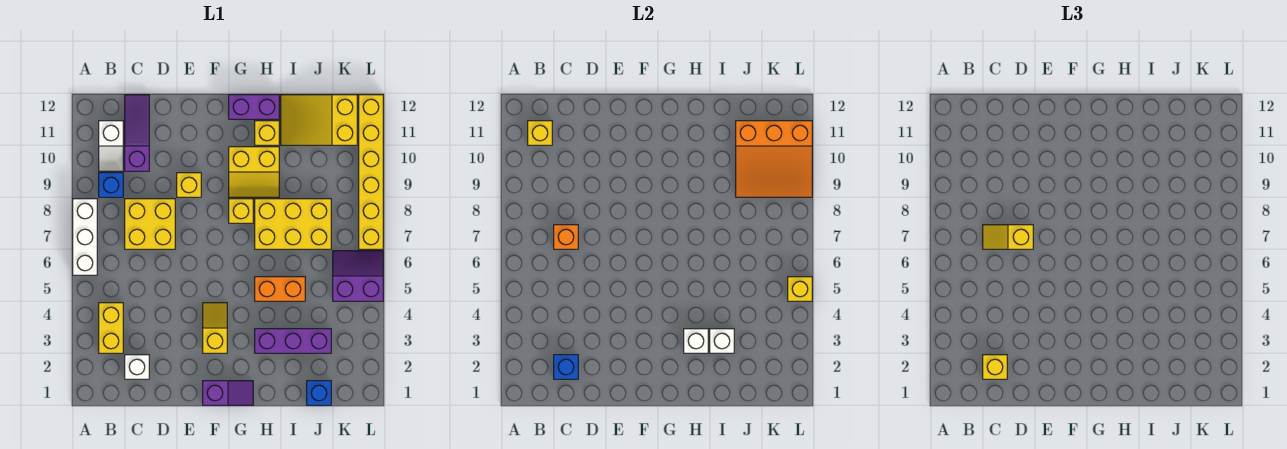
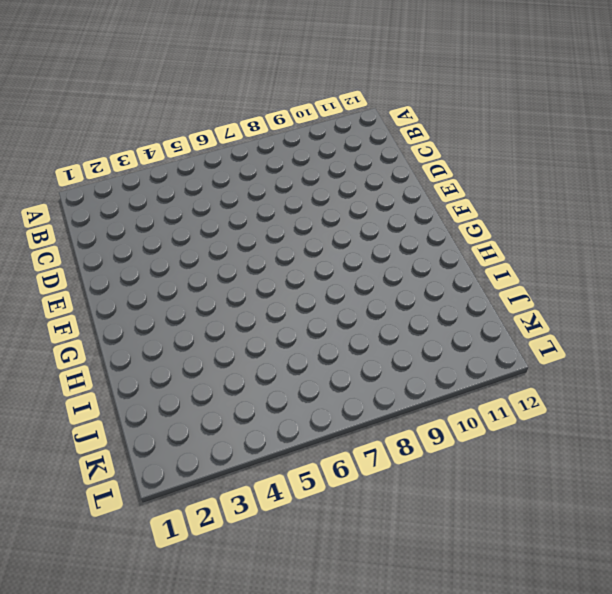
none -> white brick A6:A8 level 1
none -> yellow brick B3:B4 level 1
none -> blue brick B9 level 1
none -> white slope B10:B11 level 1 top 11

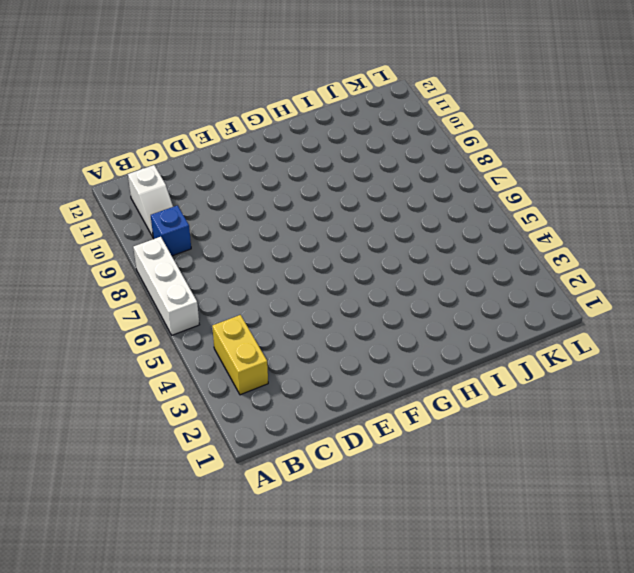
none -> white brick C2 level 1
none -> yellow brick C7:D8 level 1
none -> purple slope C10:C12 level 1 top 10
none -> yellow brick E9 level 1

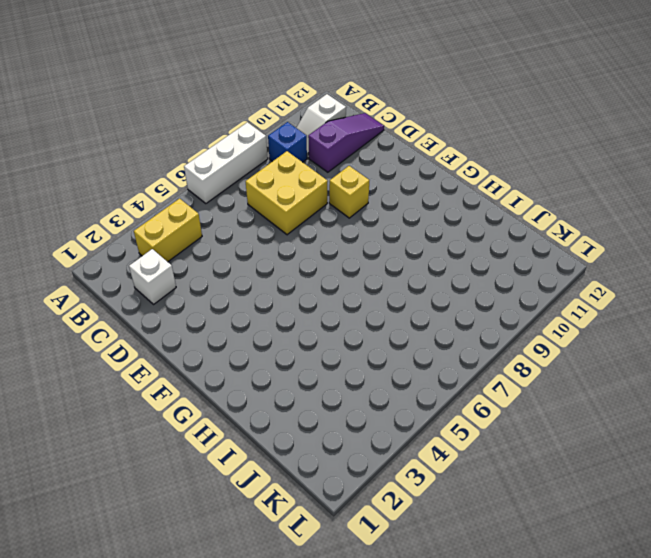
none -> purple slope F1:G1 level 1 top F
none -> yellow slope F3:F4 level 1 top 3
none -> yellow brick G8 level 1
none -> yellow slope G9:H10 level 1 top 10

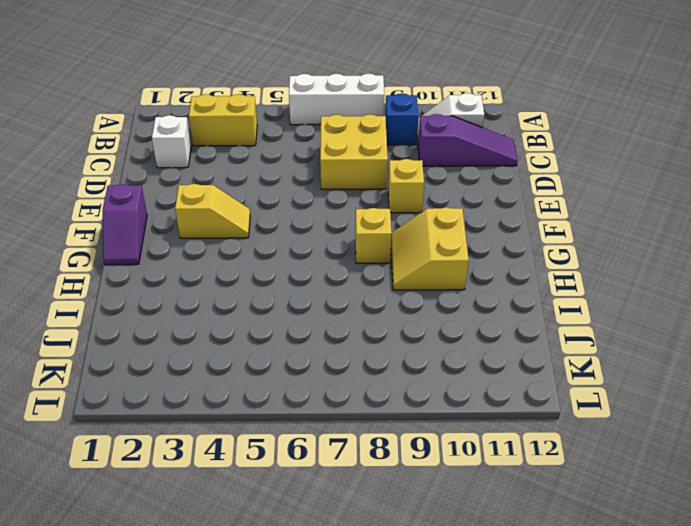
none -> purple brick G12:H12 level 1
none -> purple brick H3:J3 level 1
none -> orange brick H5:I5 level 1
none -> yellow brick H7:J8 level 1

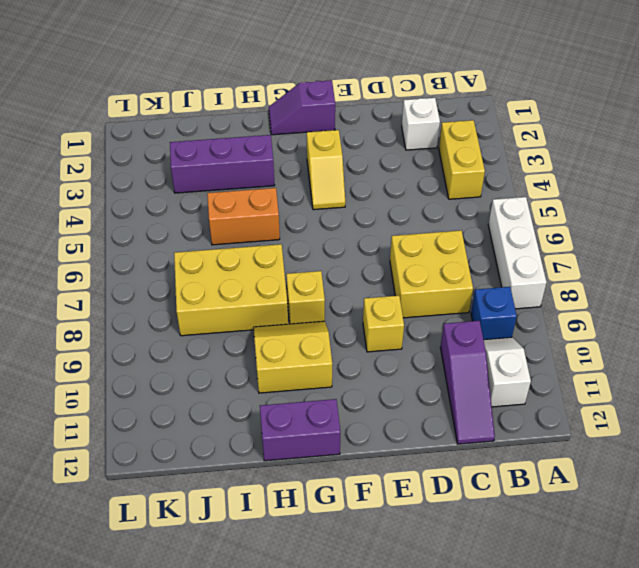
none -> yellow brick H11 level 1
none -> yellow slope I11:K12 level 1 top K
none -> blue brick J1 level 1
none -> purple slope K5:L6 level 1 top 5

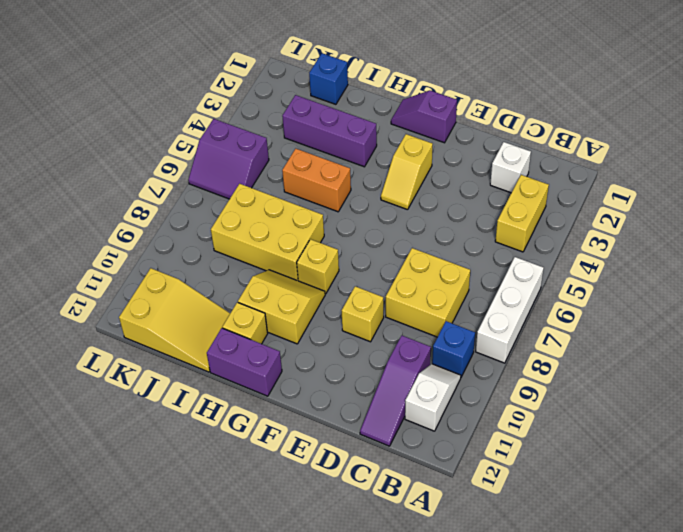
none -> yellow brick L7:L12 level 1
none -> yellow brick B11 level 2
none -> blue brick C2 level 2
none -> orange brick C7 level 2

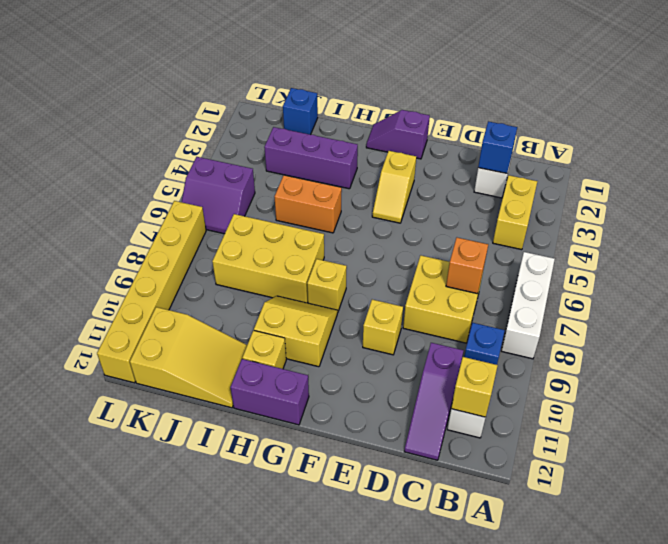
none -> white brick H3 level 2
none -> white brick I3 level 2
none -> orange slope J9:L11 level 2 top 11
none -> yellow brick L5 level 2

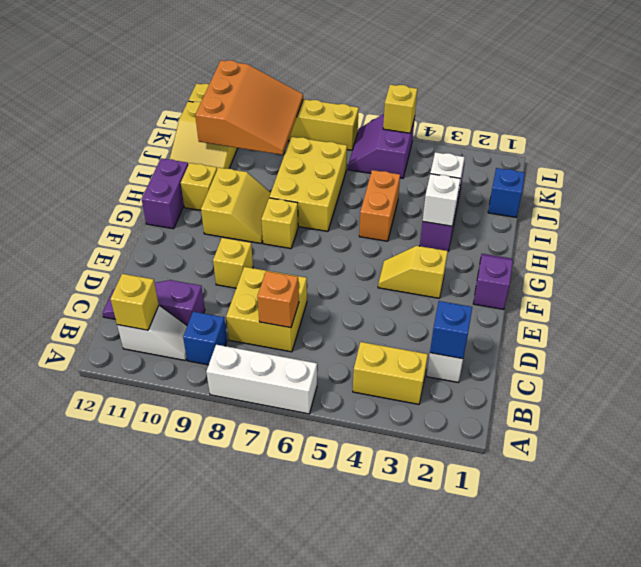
none -> yellow brick C2 level 3
none -> yellow slope C7:D7 level 3 top D

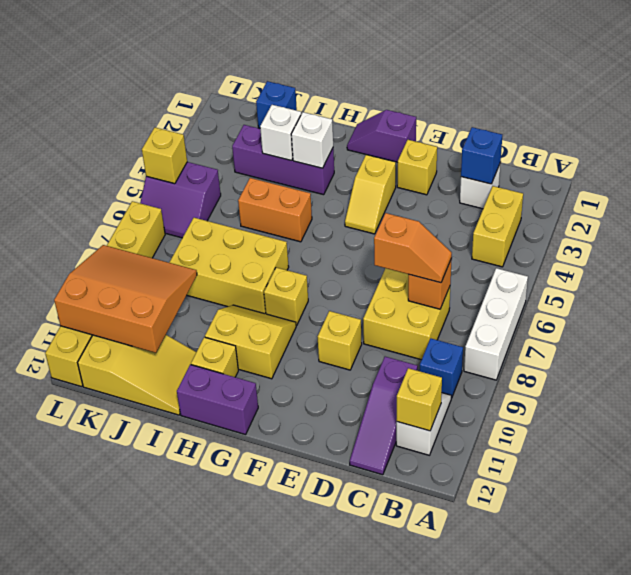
orange slope C7:D7 level 3 top D -> yellow slope C7:D7 level 3 top D
yellow brick E2 level 1 -> yellow brick C2 level 3

